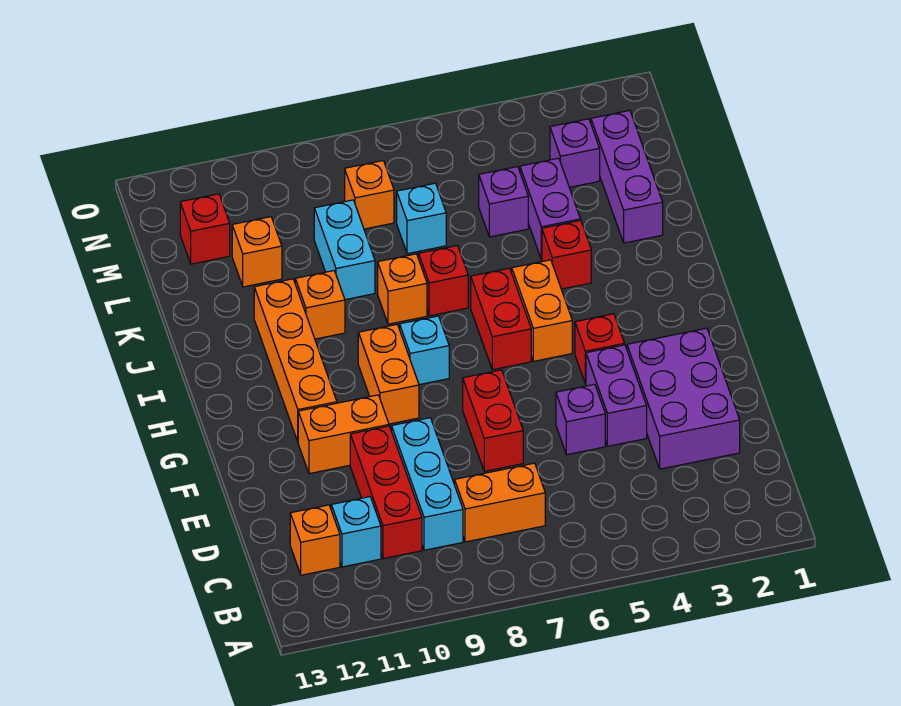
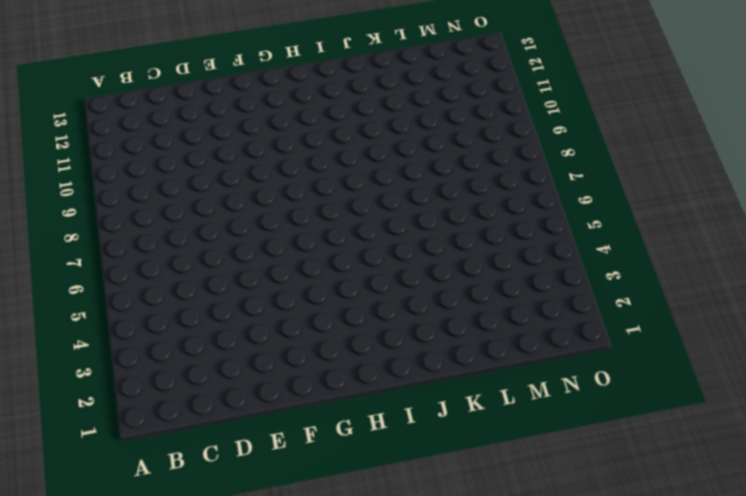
none -> orange brick C7:C8 level 1
none -> cyan brick C9:E9 level 1
none -> red brick C10:E10 level 1

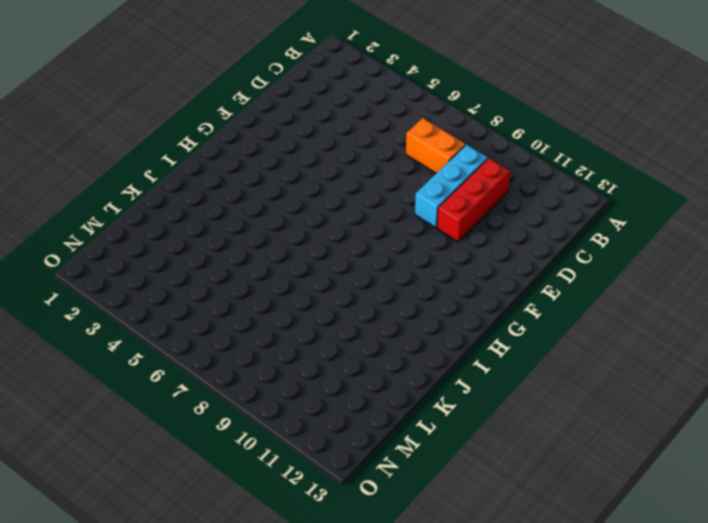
none -> cyan brick C11 level 1
none -> orange brick C12 level 1
none -> purple brick D2:F3 level 1

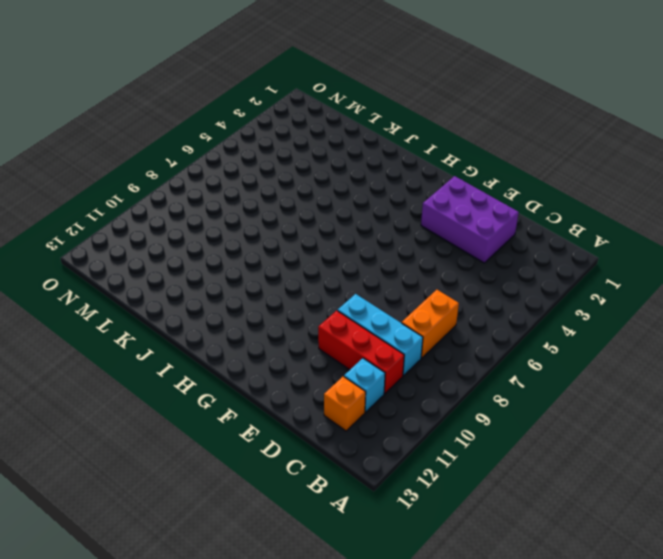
none -> purple brick E4:F4 level 1
none -> purple brick E5 level 1
none -> red brick E7:F7 level 1

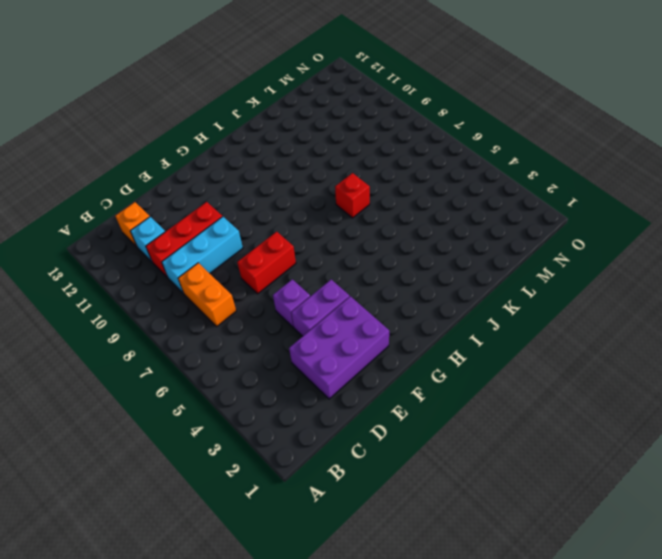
none -> orange brick F10:F11 level 1
none -> red brick G4 level 1
none -> orange brick G9:H9 level 1

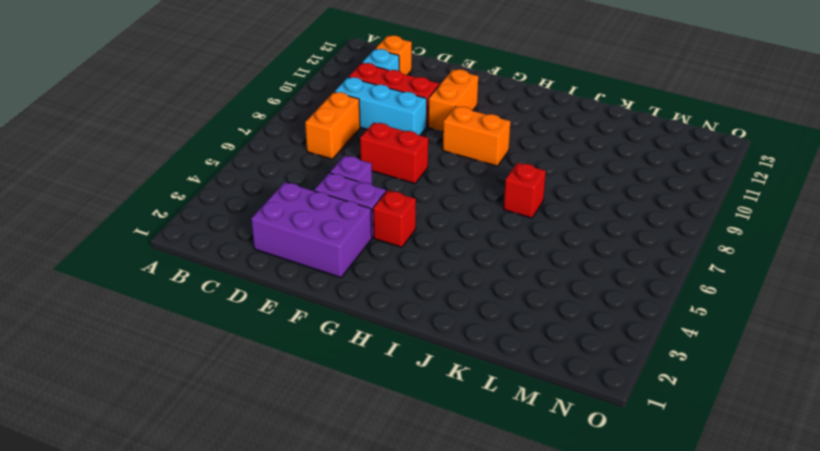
none -> orange brick G11:J11 level 1
none -> orange brick H5:I5 level 1
none -> red brick H6:I6 level 1

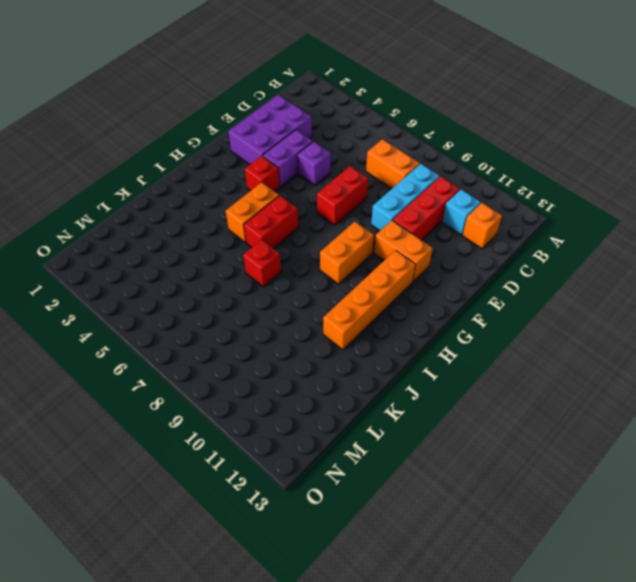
none -> cyan brick H8 level 1
none -> red brick J4 level 1
none -> orange brick J8 level 1

